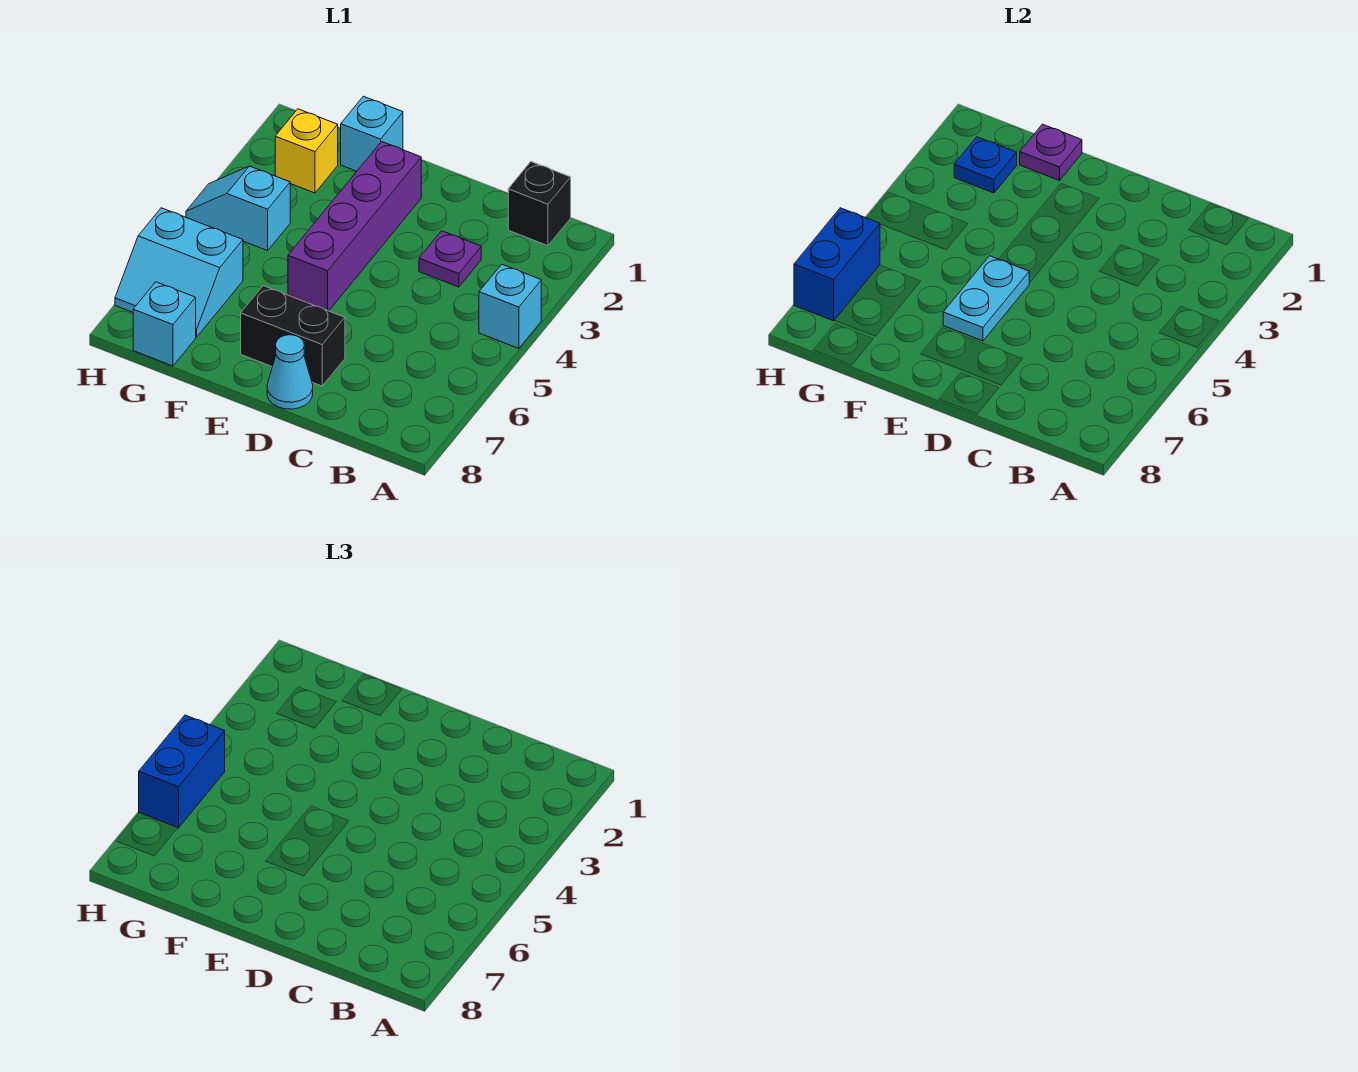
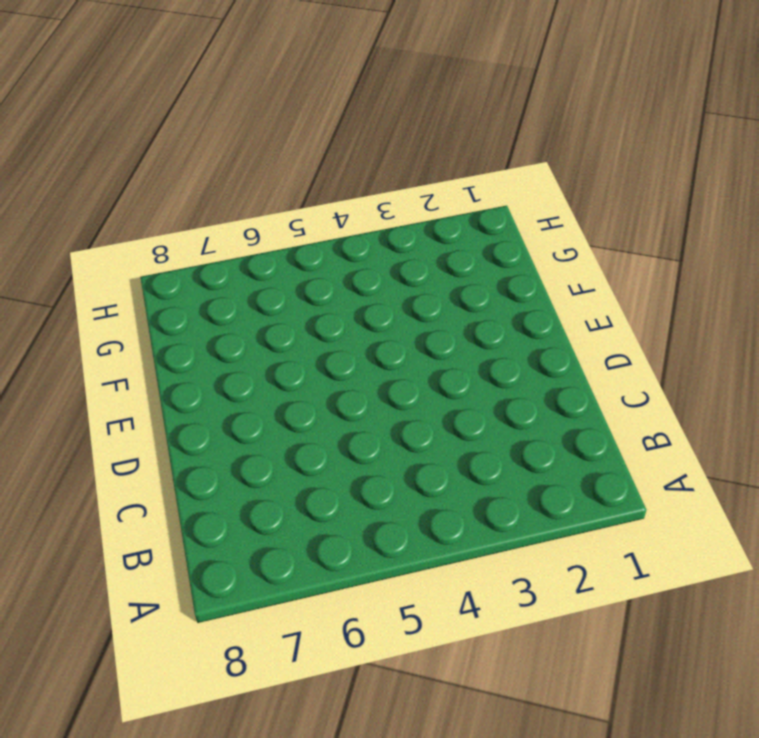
none -> cyan brick A4 level 1
none -> black brick B1 level 1
none -> purple plate C3 level 1

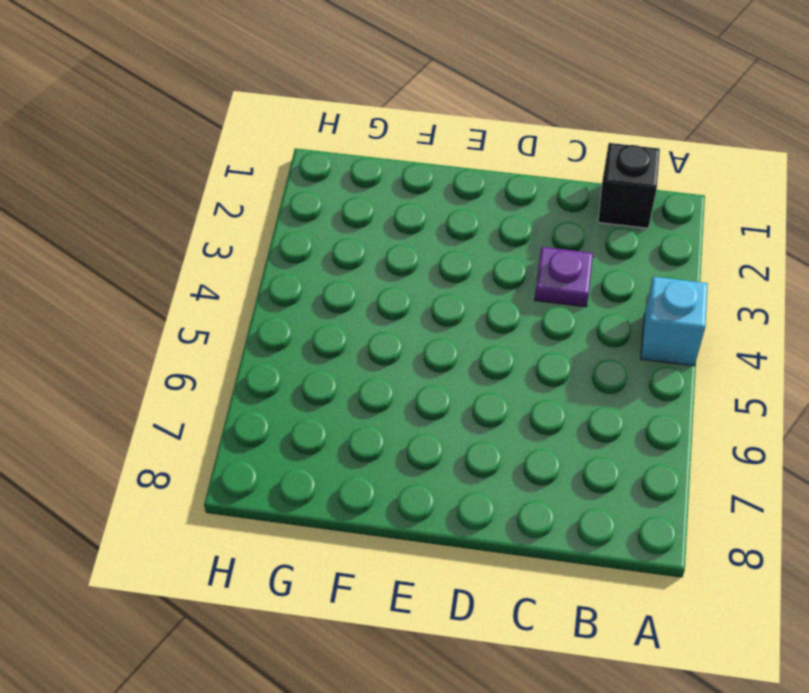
none -> black brick D7:E7 level 1
none -> cyan cone D8 level 1
none -> purple brick E2:E5 level 1

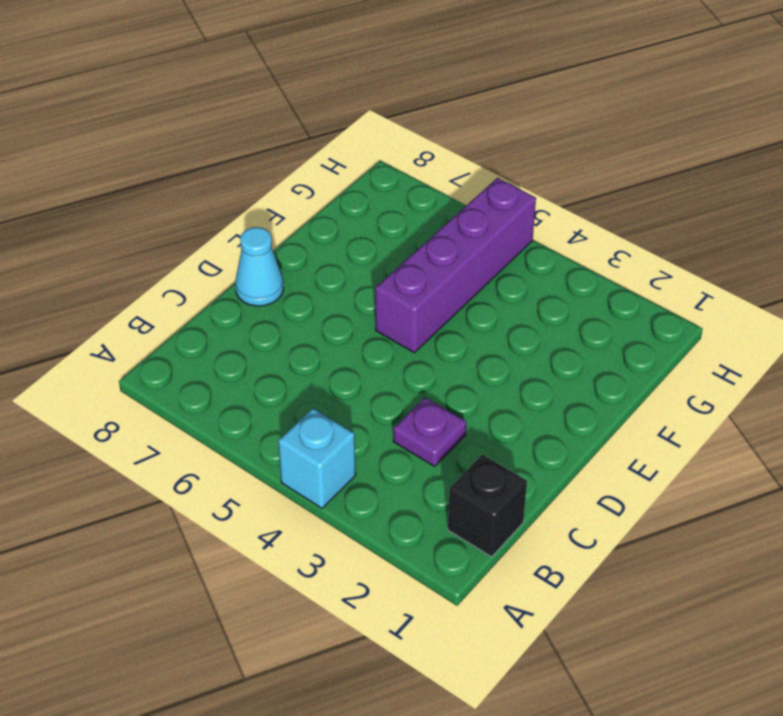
purple brick E5:H5 level 1 -> purple brick E2:E5 level 1
none -> black brick D7:E7 level 1
none -> cyan brick F1 level 1
none -> yellow brick G2 level 1

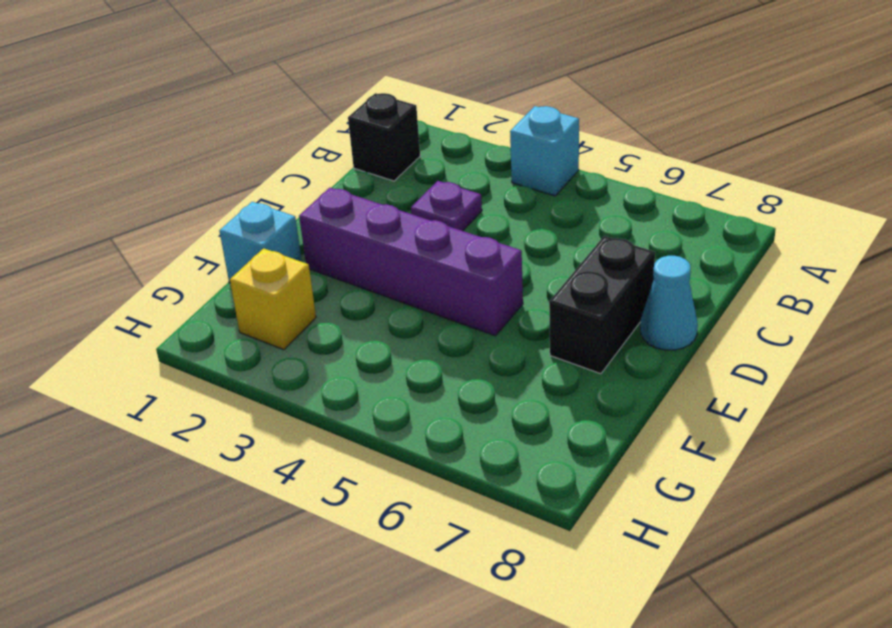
none -> cyan slope G4:H4 level 1 top G
none -> cyan slope G6:H7 level 1 top 6
none -> cyan brick G8 level 1

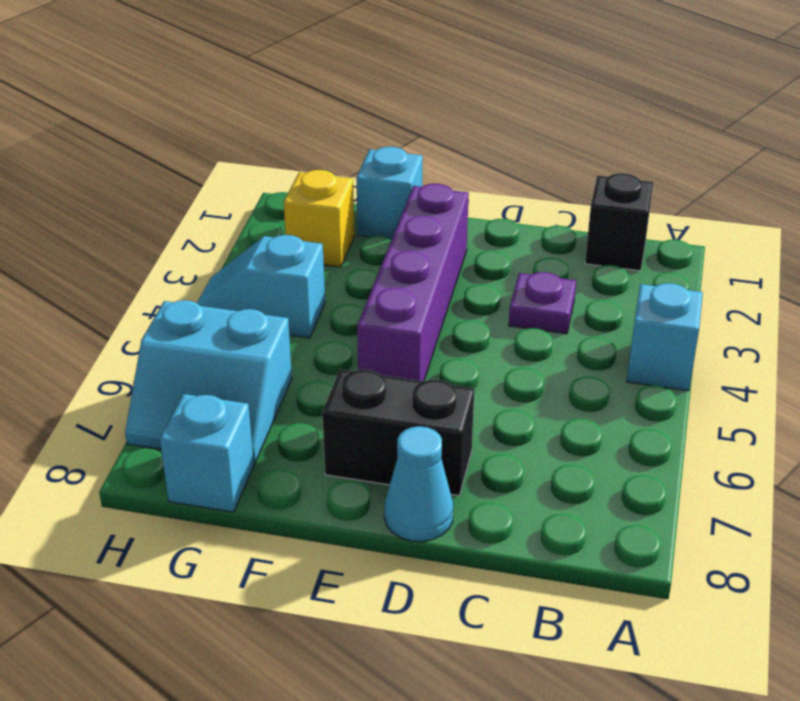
none -> cyan plate E5:E6 level 2
none -> purple plate F1 level 2
none -> blue plate G2 level 2

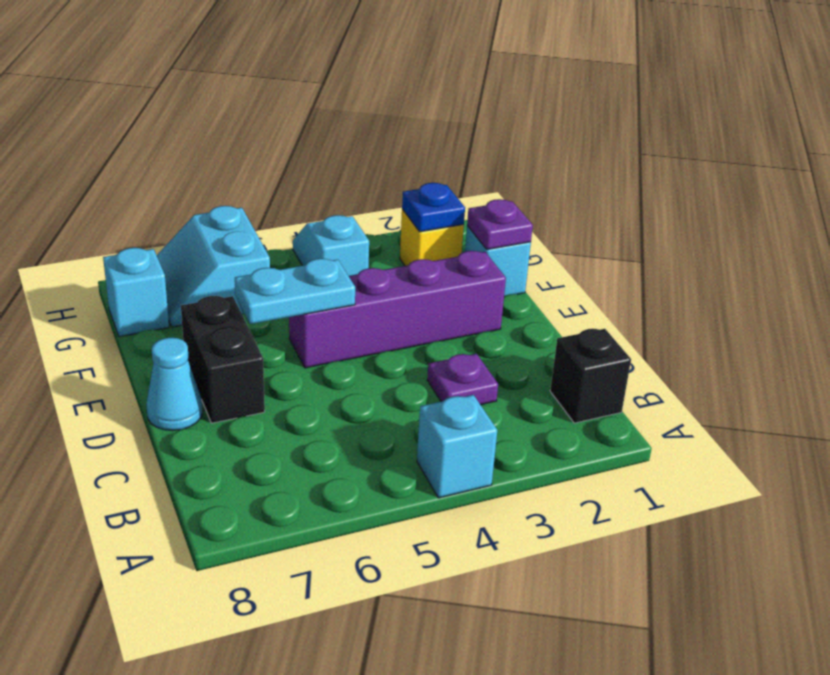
none -> blue brick H6:H7 level 2
none -> blue brick H5:H6 level 3

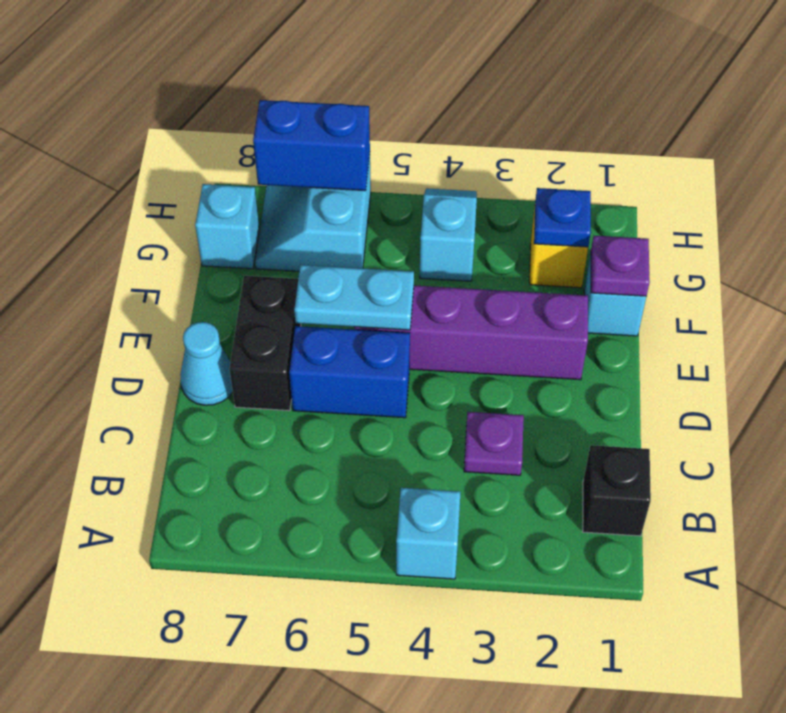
blue brick D5:D6 level 1 -> blue brick H5:H6 level 3

